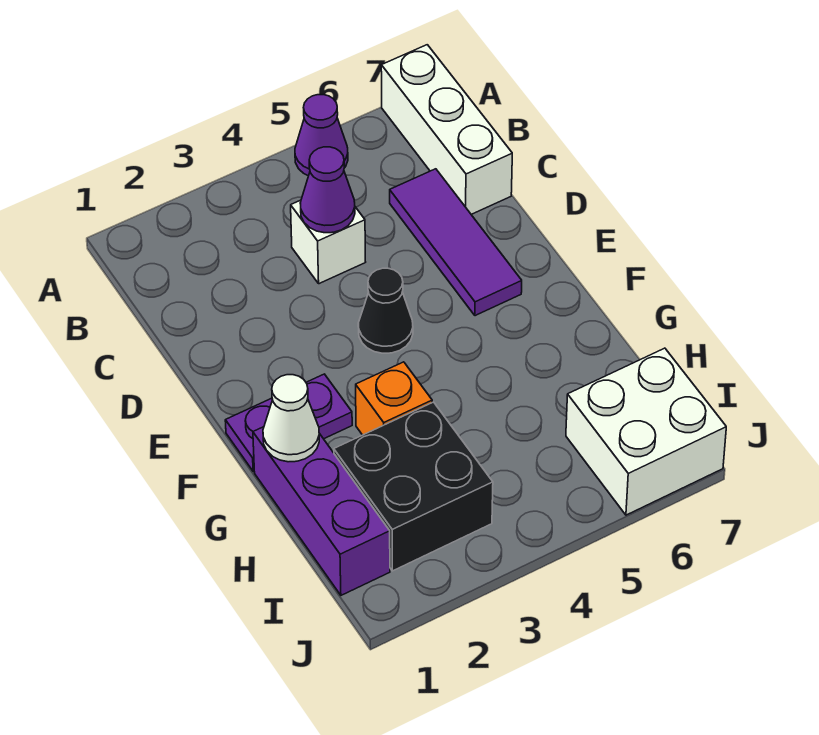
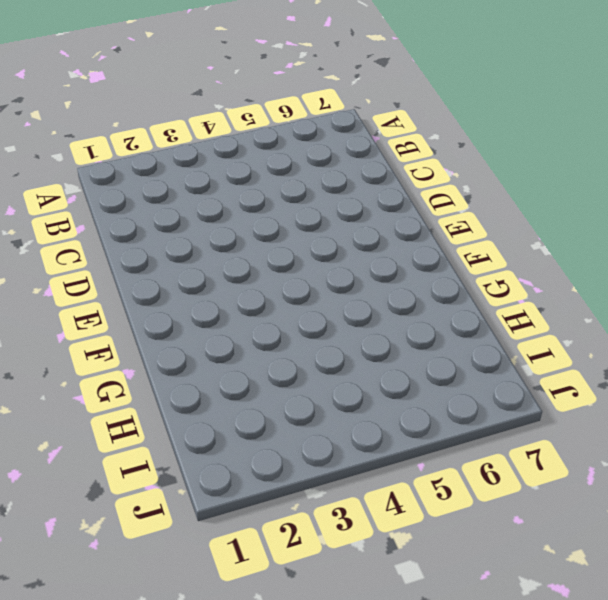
none -> purple cone A5 level 1
none -> white brick A7:C7 level 1
none -> white brick C4 level 1

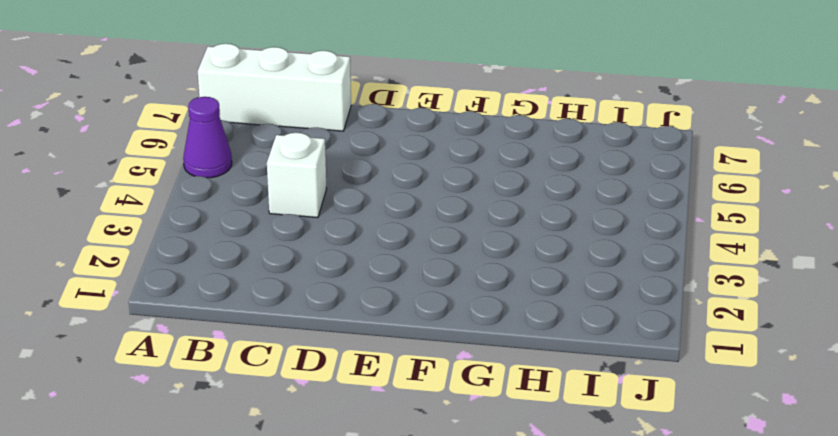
none -> purple tile C6:E6 level 1
none -> black cone E4 level 1
none -> purple plate F1:F2 level 1

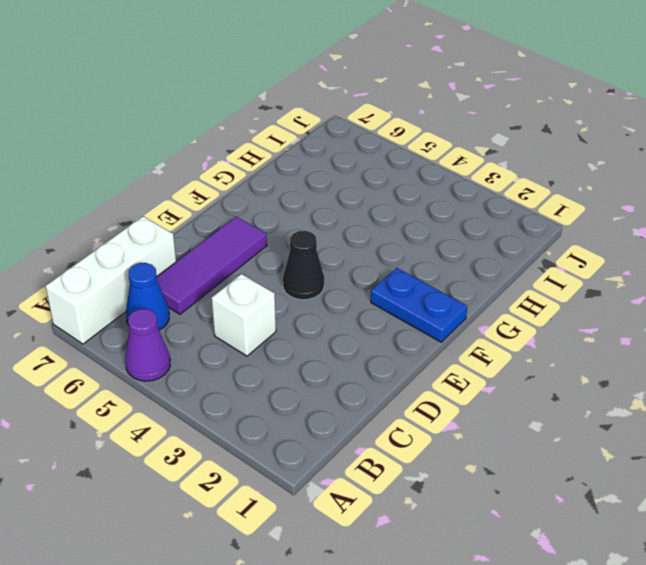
blue cone B6 level 1 -> none
blue plate F1:F2 level 1 -> purple plate F1:F2 level 1
none -> purple brick G1:I1 level 1
none -> orange brick G3 level 1
none -> black brick H2:I3 level 1

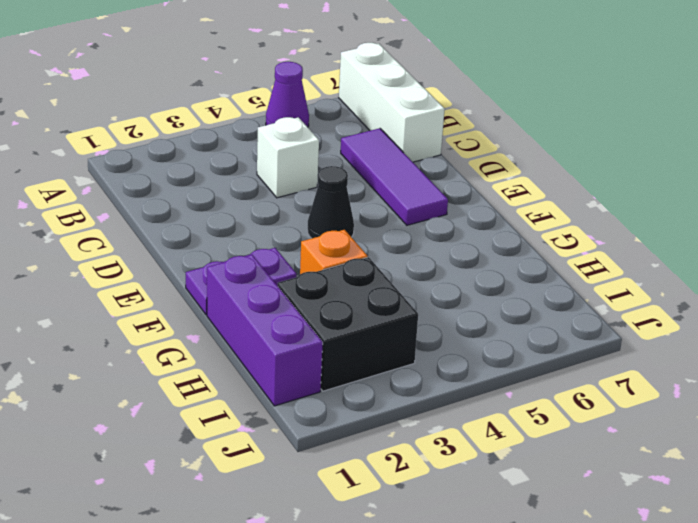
none -> white brick I6:J7 level 1
none -> purple cone C4 level 2
none -> white cone G1 level 2

